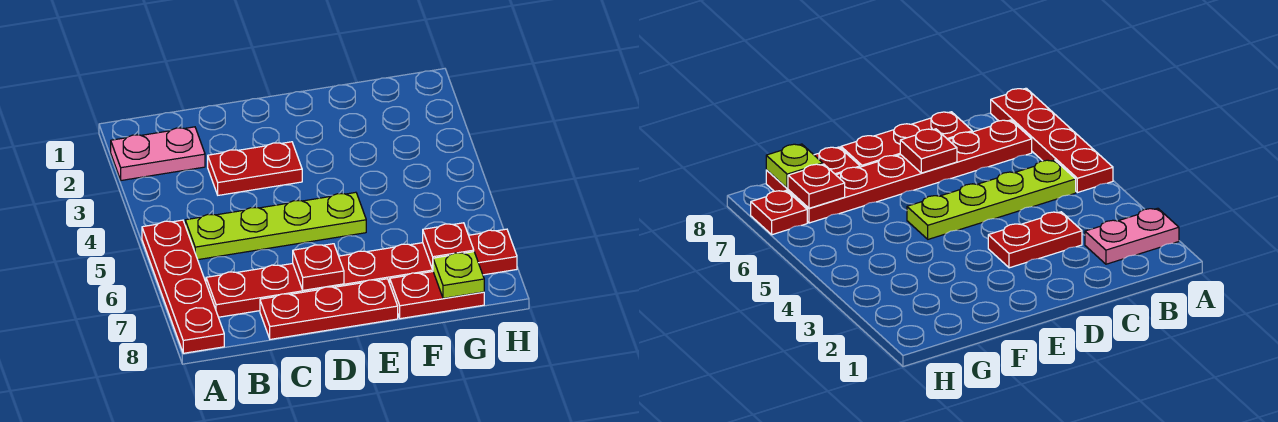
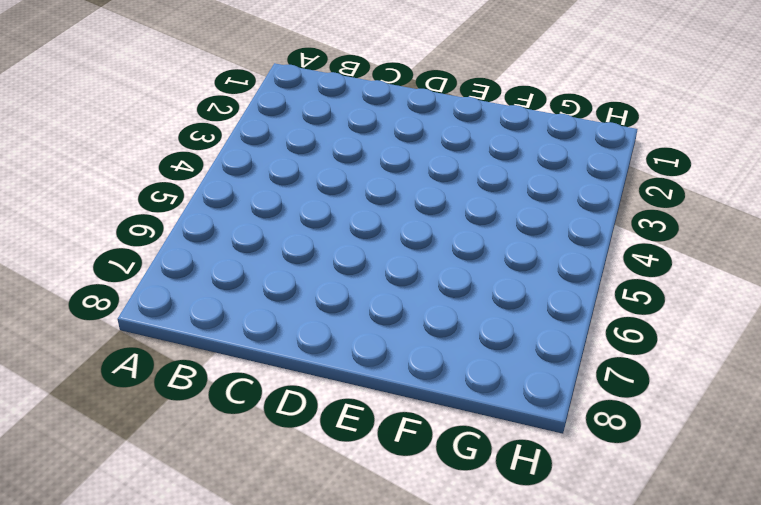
none -> pink plate A2:B2 level 1
none -> red plate A5:A8 level 1

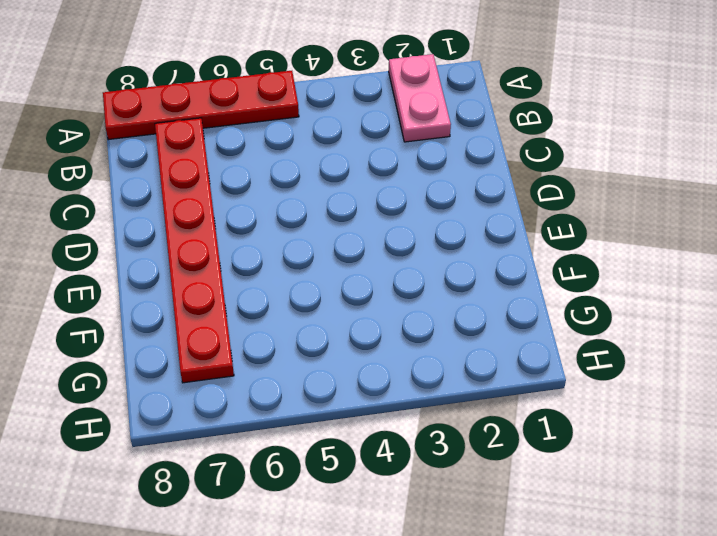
none -> lime plate B5:E5 level 1
none -> red plate C3:D3 level 1

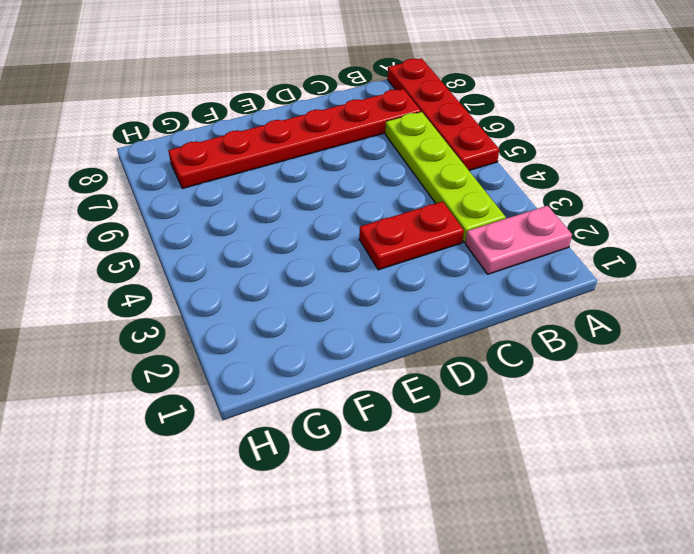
lime plate B3:B6 level 1 -> lime plate B5:E5 level 1
none -> red plate C8:E8 level 1
none -> red plate F8:G8 level 1

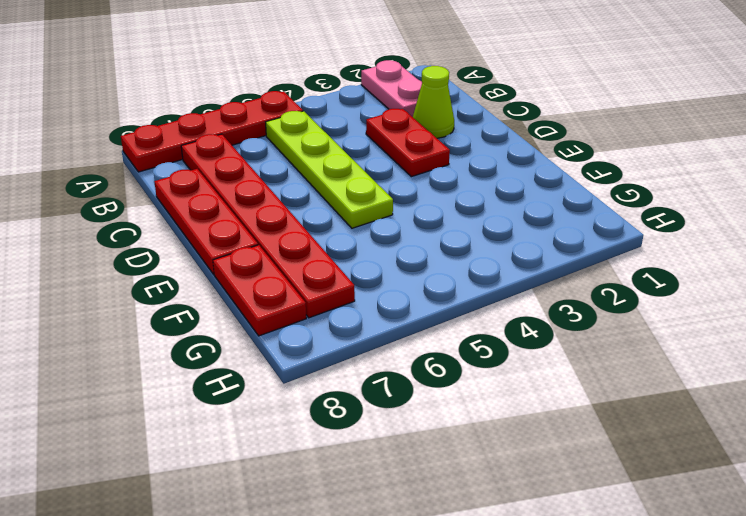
lime cone C2 level 1 -> none
none -> red plate H7 level 1
none -> red plate D7 level 2

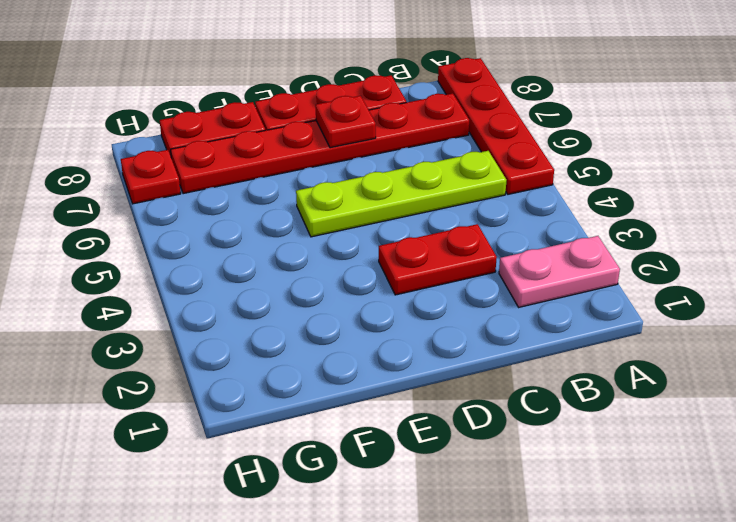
none -> red plate G7 level 2
none -> lime plate G8 level 2

